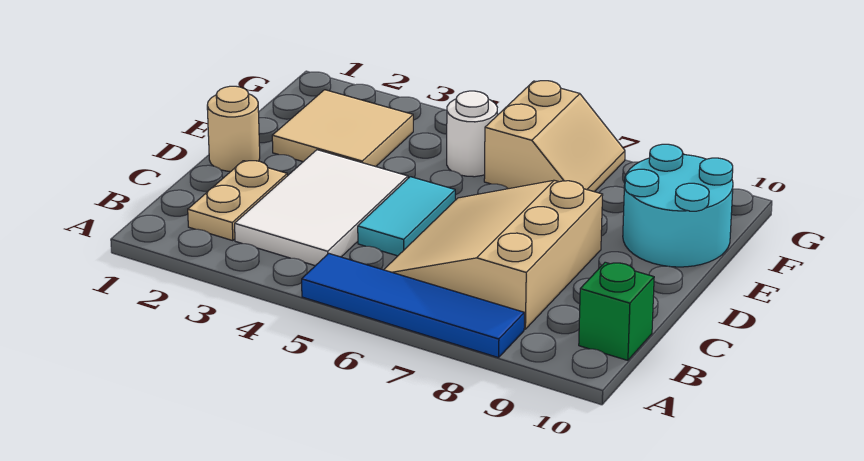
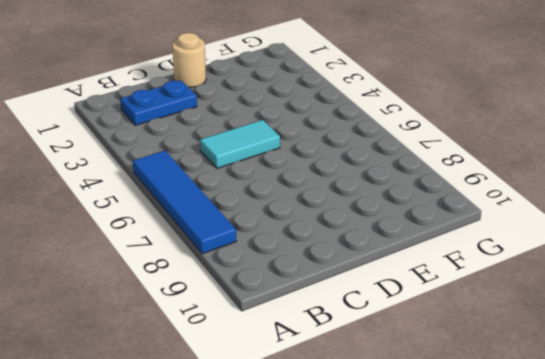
blue plate B2:C2 level 1 -> tan plate B2:C2 level 1
none -> white tile B3:D4 level 1
none -> tan slope B6:D8 level 1 top 8

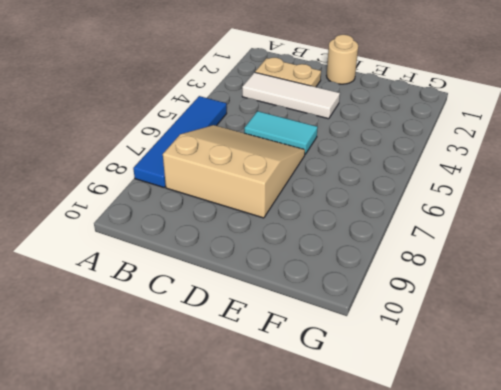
white tile B3:D3 level 1 -> white tile B3:D4 level 1
none -> green brick B10 level 1
none -> tan tile E2:F3 level 1

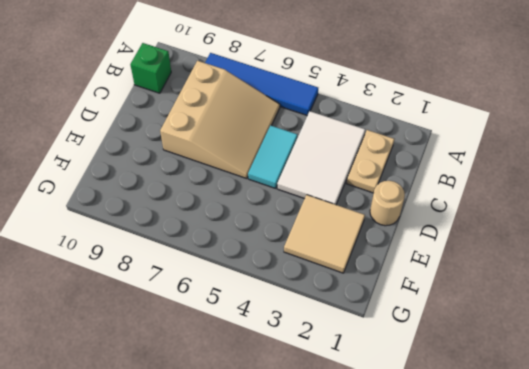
none -> cyan round brick E9:F10 level 1
none -> white round brick F5 level 1

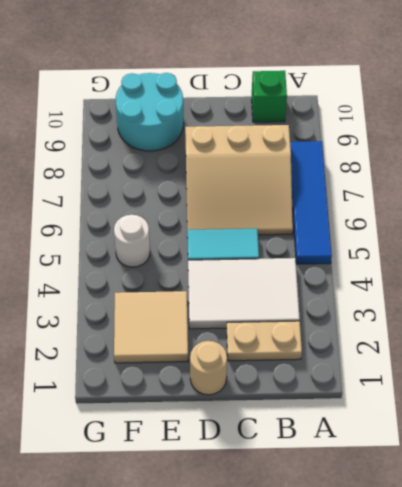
none -> tan slope F6:G7 level 1 top 6

